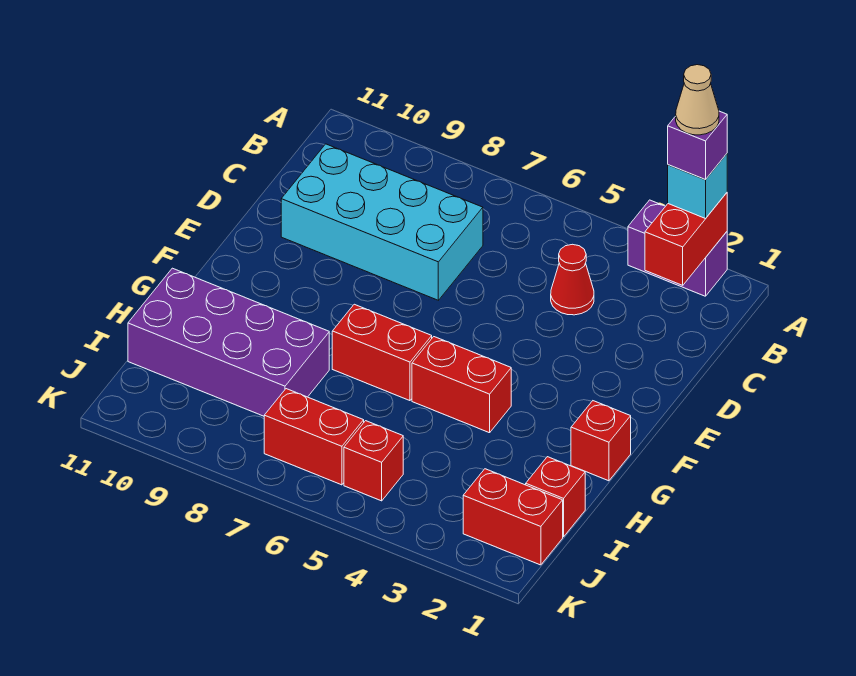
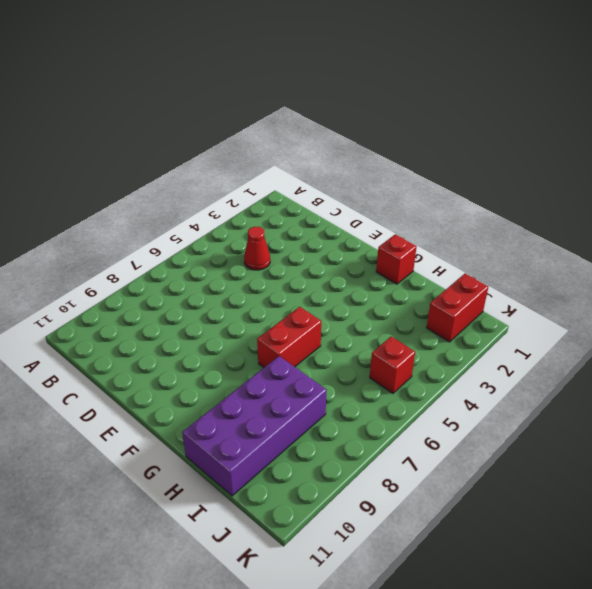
none -> purple brick A2:A3 level 1
none -> cyan brick C7:D10 level 1
none -> red brick G4:G5 level 1

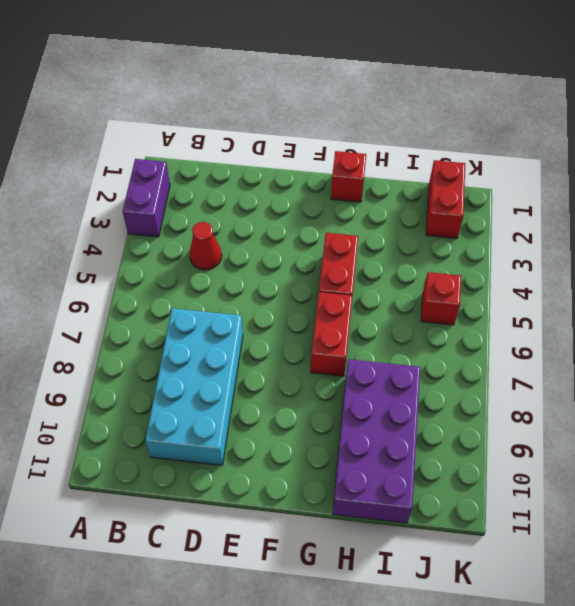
none -> red brick I1 level 1
none -> red brick J6:J7 level 1
none -> red brick A2:B2 level 2

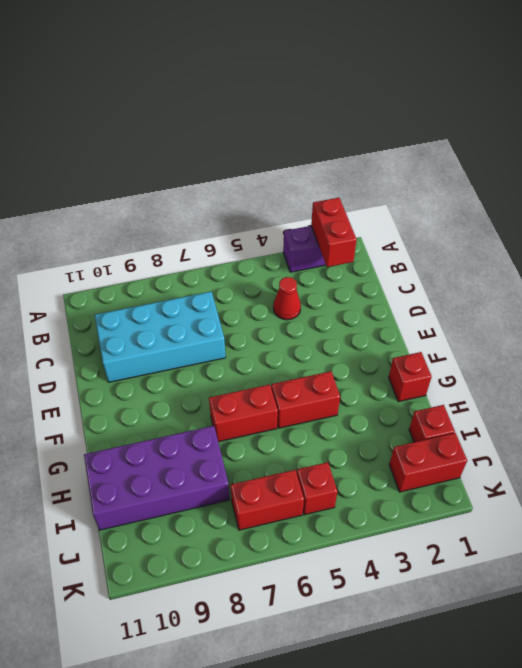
none -> cyan brick A2 level 3
none -> purple brick A2 level 4
none -> tan cone A2 level 5

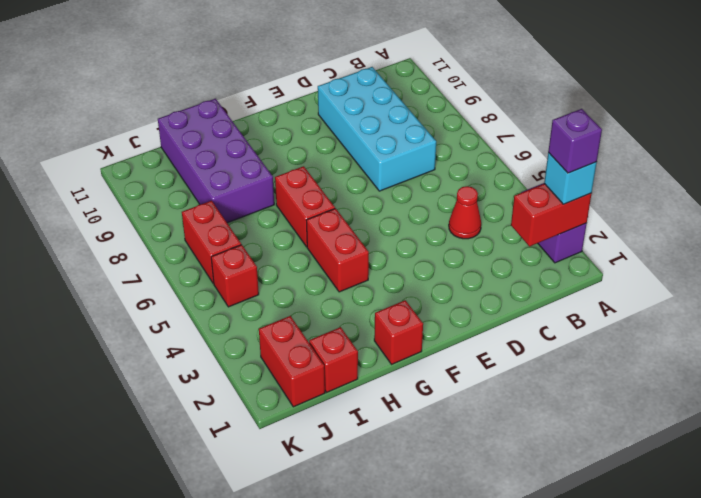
none -> tan cone A2 level 5

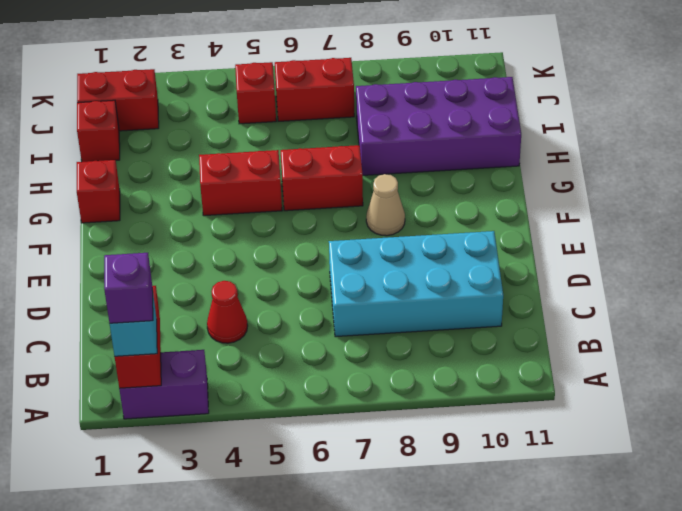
tan cone F8 level 1 -> tan cone A2 level 5

